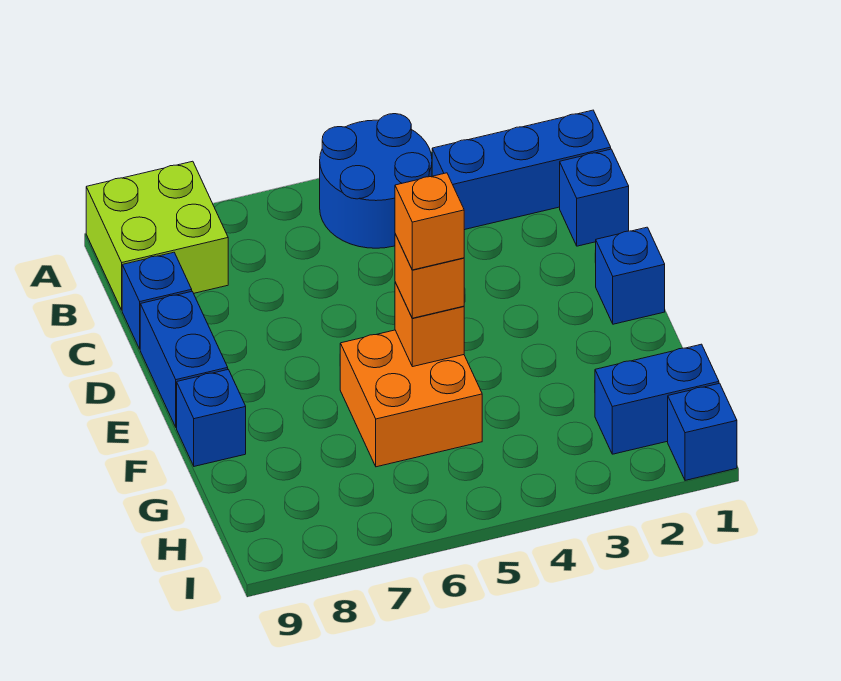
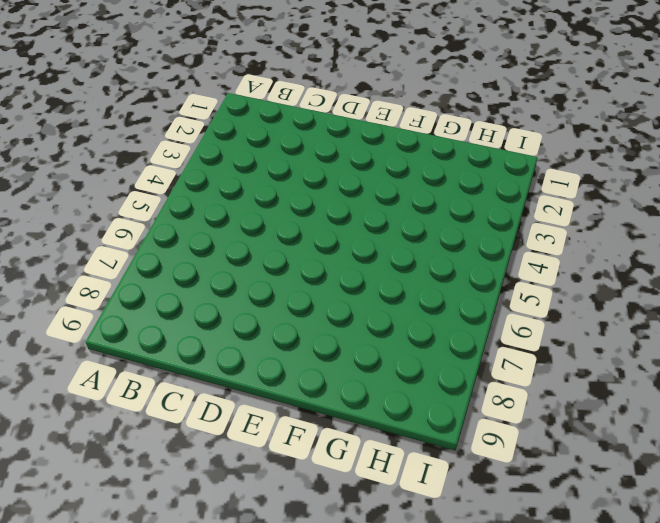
none -> blue round brick A4:B5 level 1
none -> lime brick A8:B9 level 1
none -> blue brick B1:B3 level 1

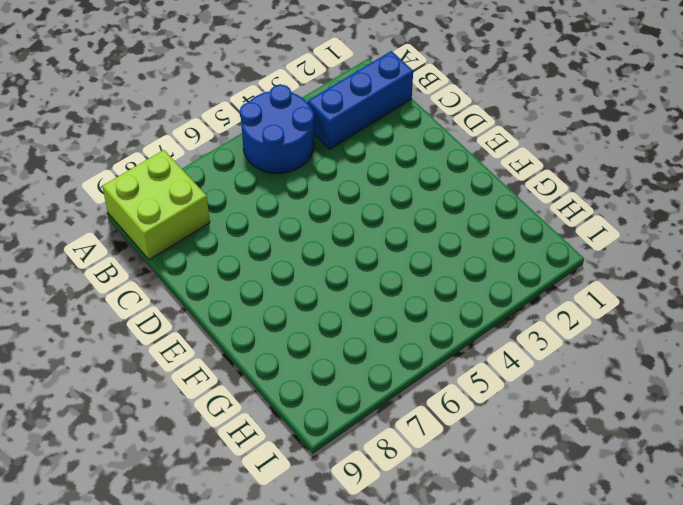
none -> blue brick C1 level 1
none -> blue brick C9 level 1
none -> blue brick D9:E9 level 1

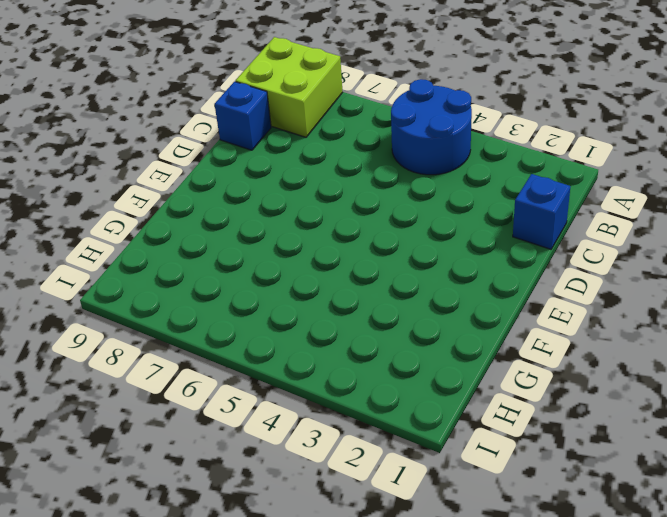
none -> blue brick B1:B3 level 1
none -> blue brick D9:E9 level 1
none -> blue brick E1 level 1

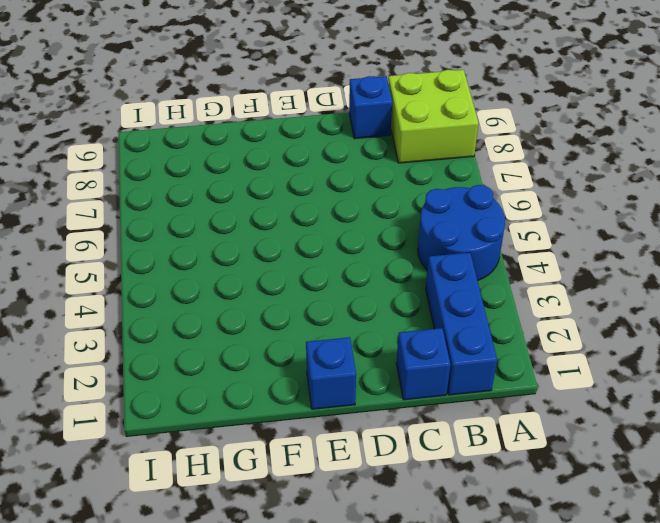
none -> blue brick D9:E9 level 1
none -> orange brick F5:G6 level 1
none -> blue brick F9 level 1

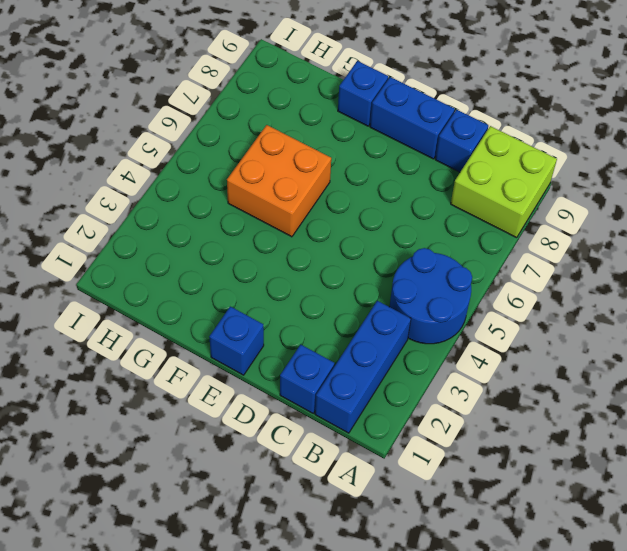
none -> blue brick H1:H2 level 1
none -> blue brick I1 level 1
none -> orange brick F5 level 2

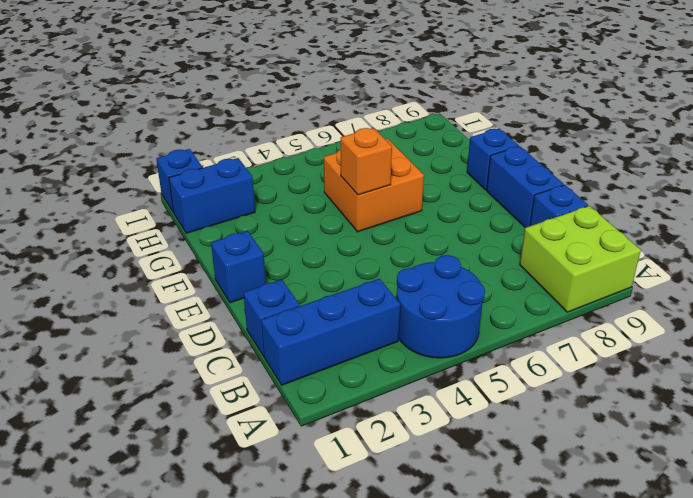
none -> orange brick F5 level 3
none -> orange brick F5 level 4

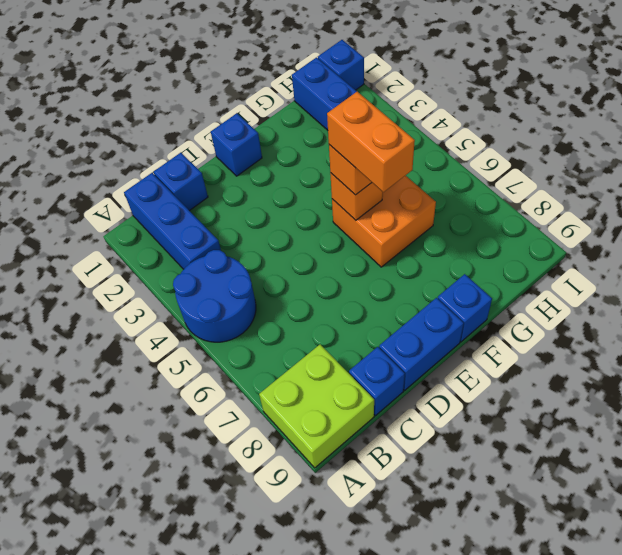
orange brick F5:F6 level 4 -> orange brick F5 level 4

